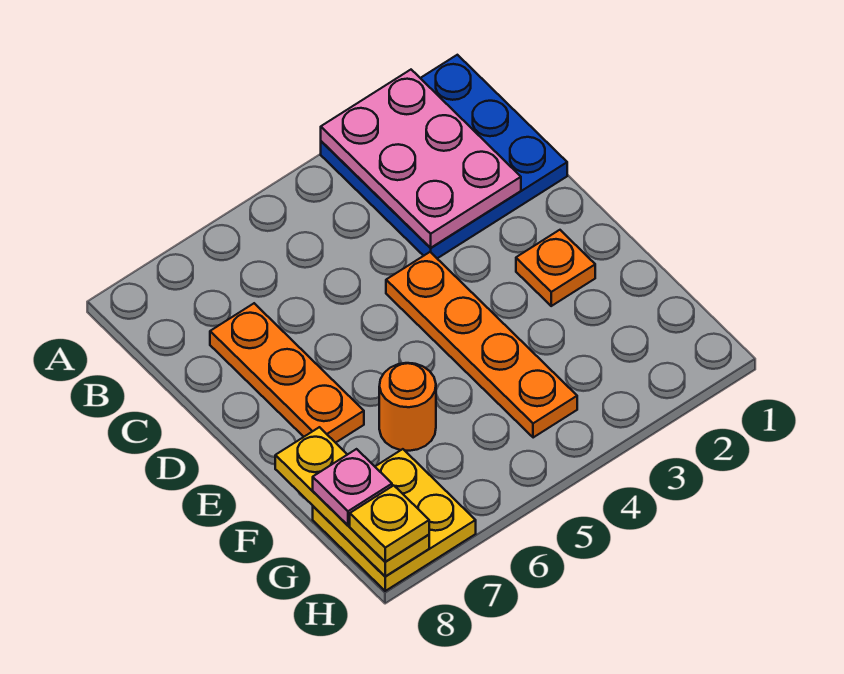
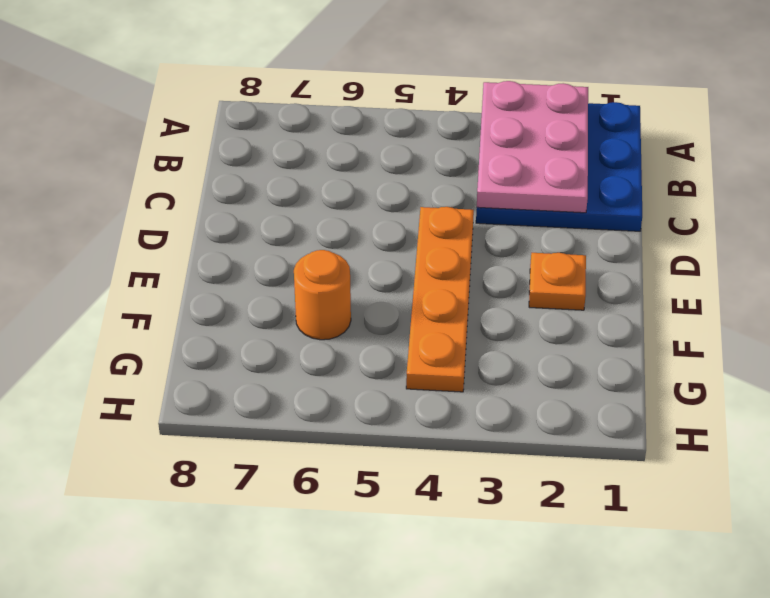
none -> orange plate C7:E7 level 1
none -> yellow plate G7:H8 level 1

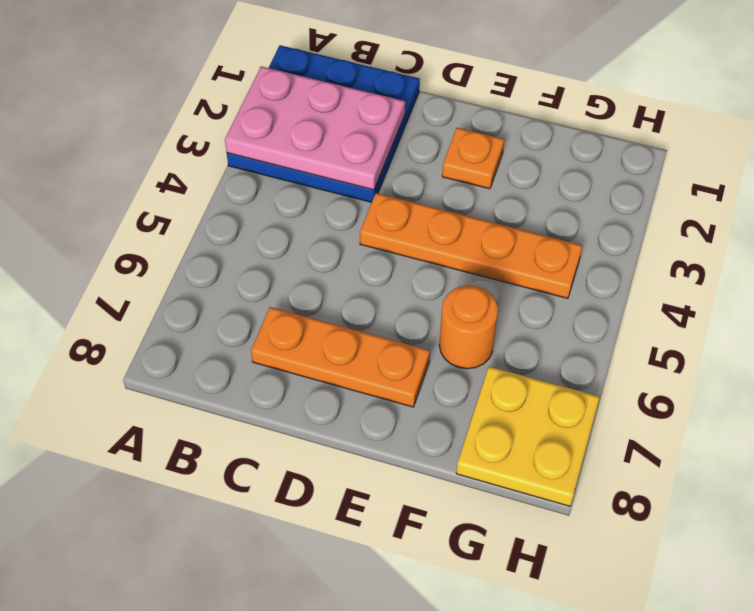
none -> yellow plate F8:H8 level 2
none -> pink plate G8 level 3

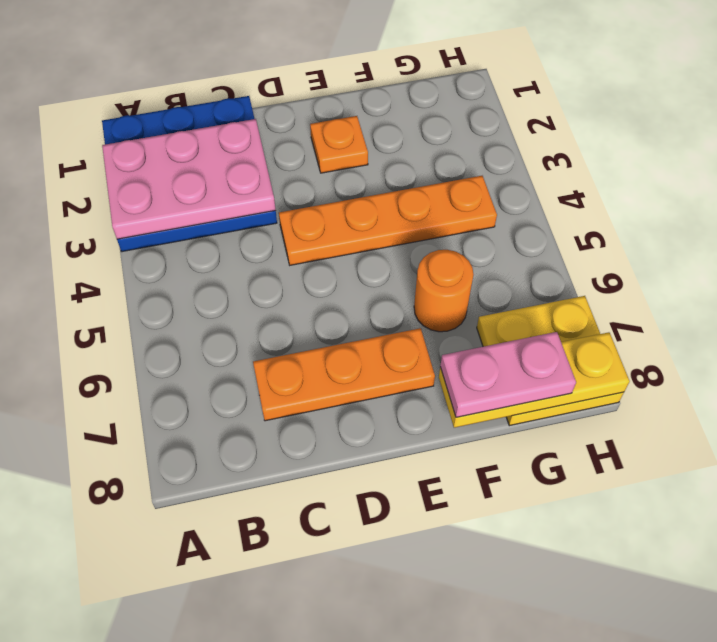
pink plate F8:G8 level 3 -> pink plate G8 level 3
none -> yellow plate H8 level 3

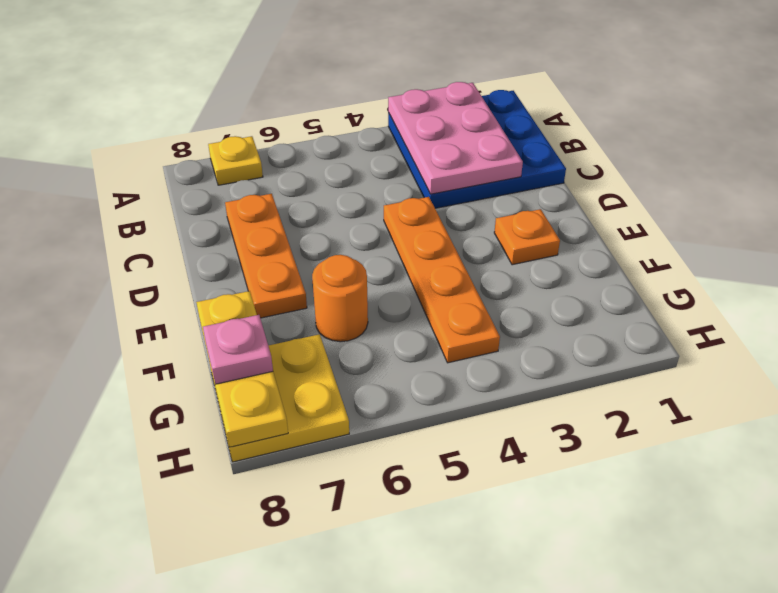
yellow plate A7 level 1 -> yellow plate H8 level 3

